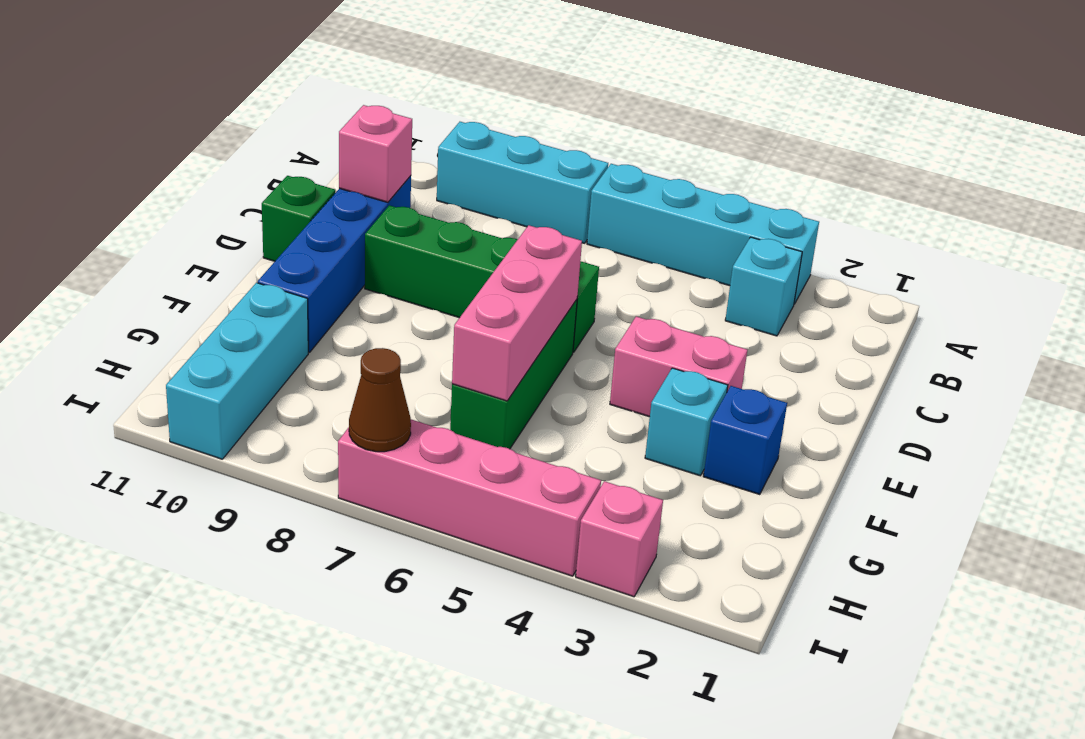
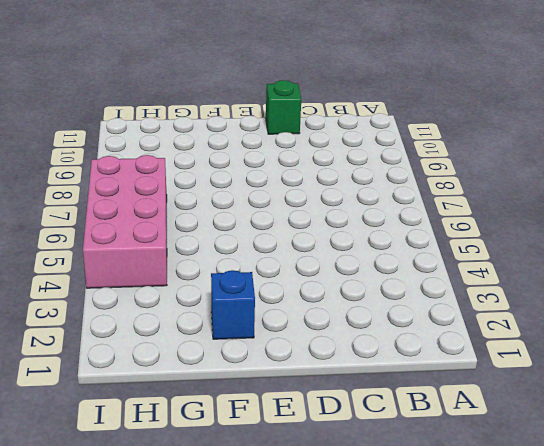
pink brick H4:I7 level 1 -> pink brick I4:I7 level 1
none -> cyan brick A3:A6 level 1
none -> cyan brick A7:A9 level 1
none -> cyan brick B3 level 1

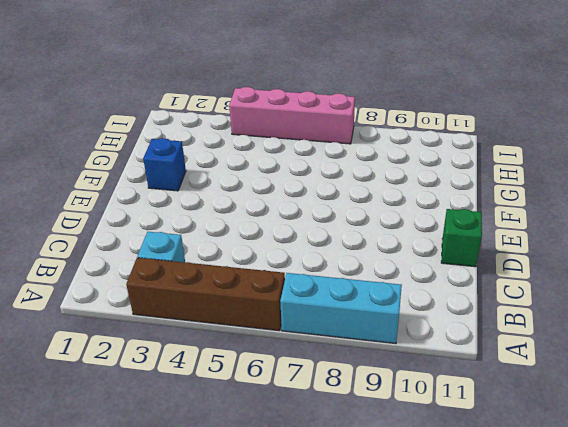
brown brick A3:A6 level 1 -> cyan brick A3:A6 level 1
none -> blue brick C10:F10 level 1
none -> green brick D6:D9 level 1
none -> pink brick E3:E4 level 1

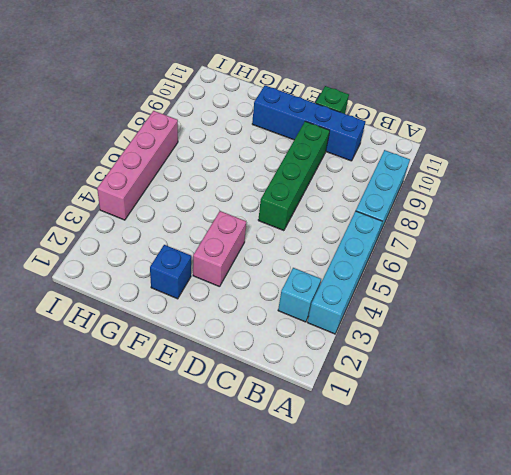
none -> green brick E6:G6 level 1
none -> cyan brick F3 level 1
none -> cyan brick G10:I10 level 1

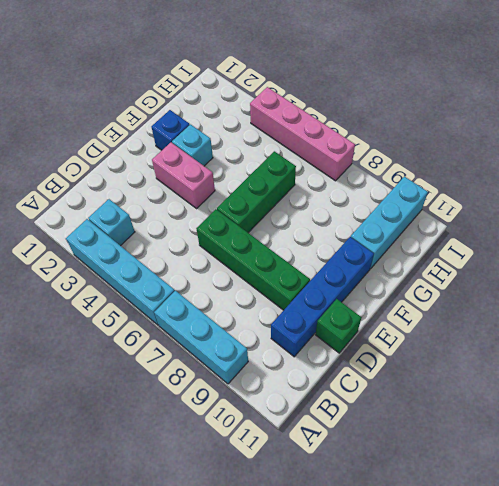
none -> pink brick I3 level 1
none -> pink brick C10 level 2
none -> pink brick E6:G6 level 2

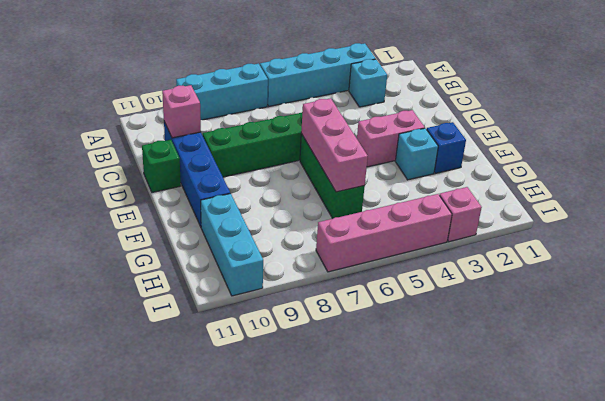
none -> brown cone I7 level 2

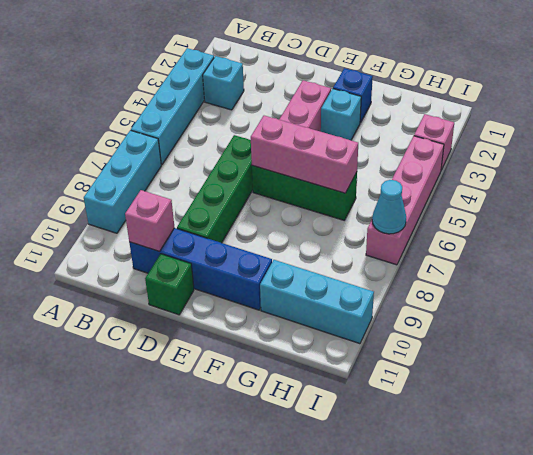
cyan cone I7 level 2 -> brown cone I7 level 2

